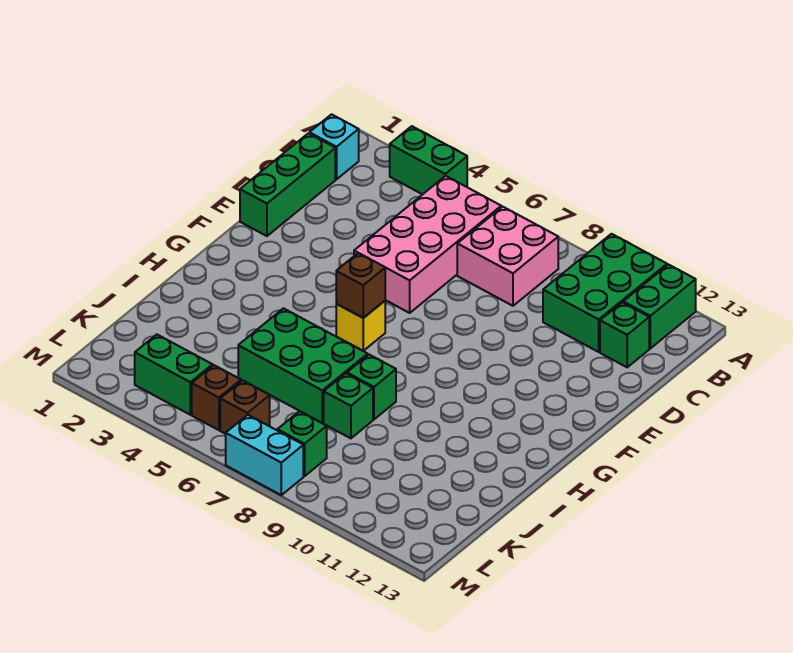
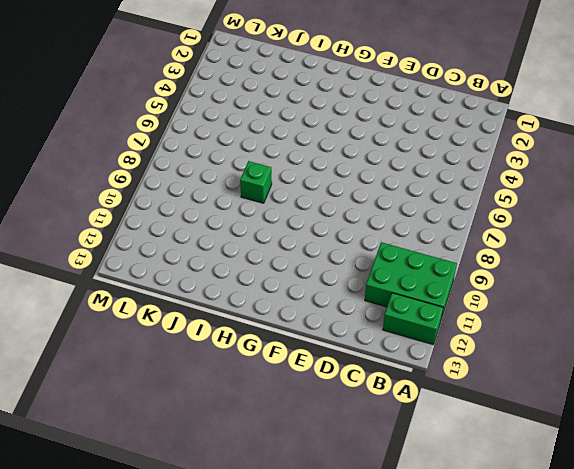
none -> green brick A3:A4 level 1
none -> cyan brick B1 level 1
none -> pink brick B5:E6 level 1

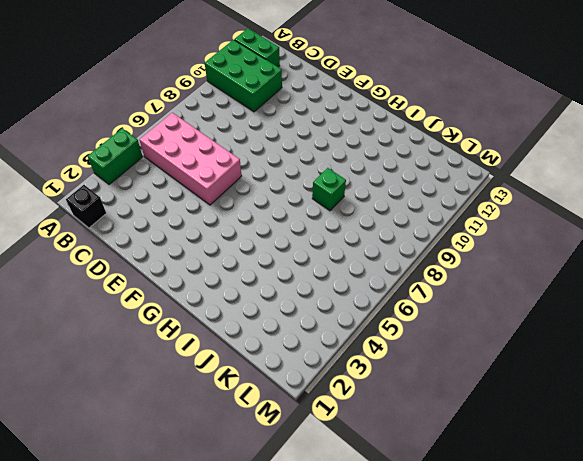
black brick B1 level 1 -> cyan brick B1 level 1
none -> pink brick B7:C8 level 1
none -> green brick C1:E1 level 1
none -> green brick C12 level 1

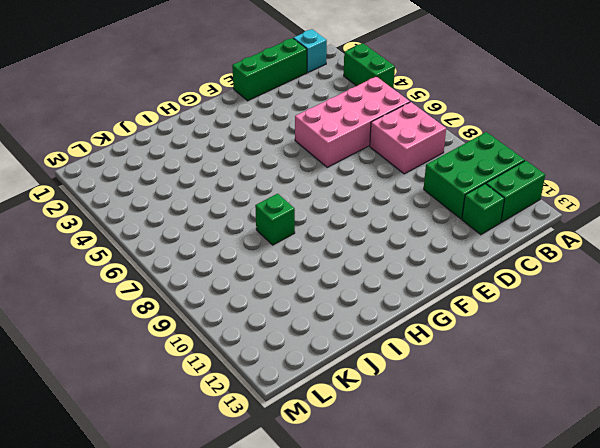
none -> yellow brick G6 level 1
none -> green brick I5:J7 level 1
none -> green brick J8 level 1

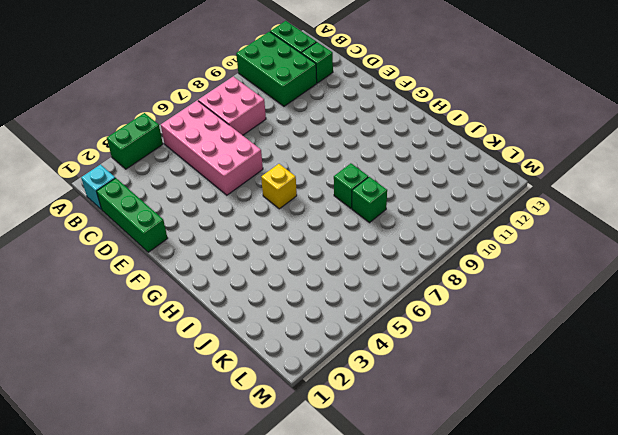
none -> green brick I5:J7 level 1
none -> green brick L3:L4 level 1
none -> brown brick L5 level 1

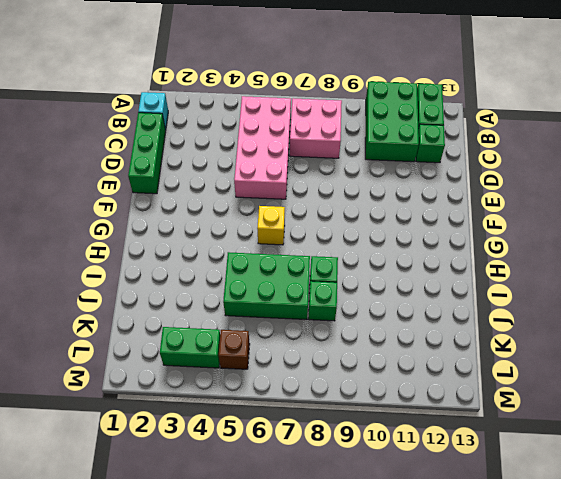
none -> green brick A3:A4 level 1
none -> brown brick L6 level 1
none -> green brick L8 level 1

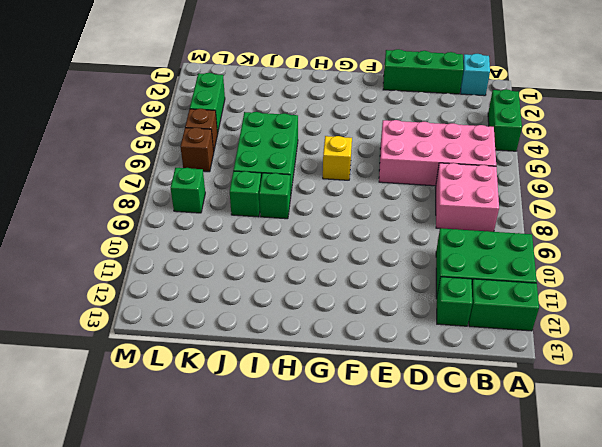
none -> cyan brick M7:M8 level 1
none -> brown brick G6 level 2

